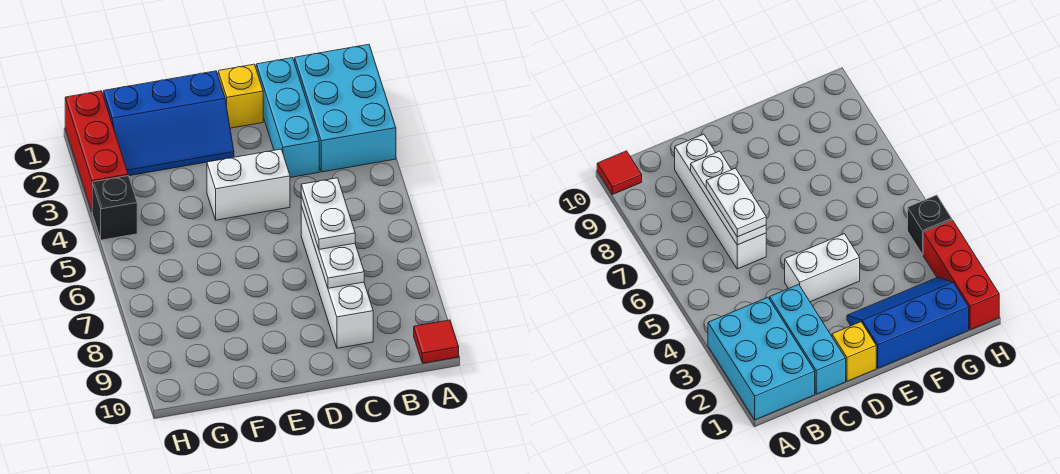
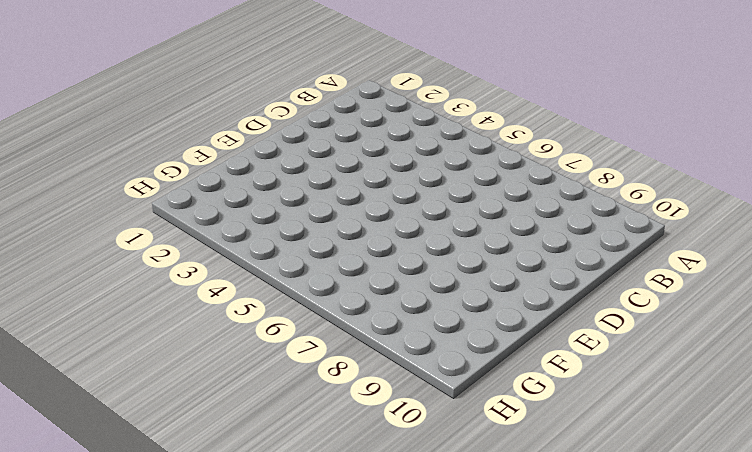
none -> cyan brick A1:B3 level 1
none -> red tile A10 level 1

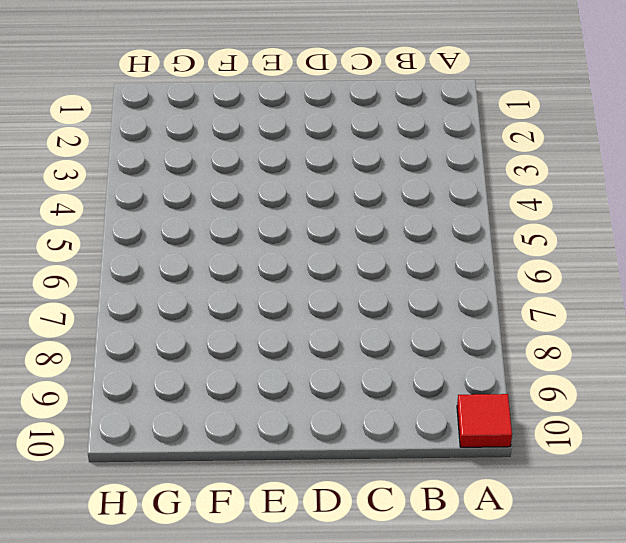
none -> cyan brick A1:B3 level 1
none -> cyan brick C1:C3 level 1

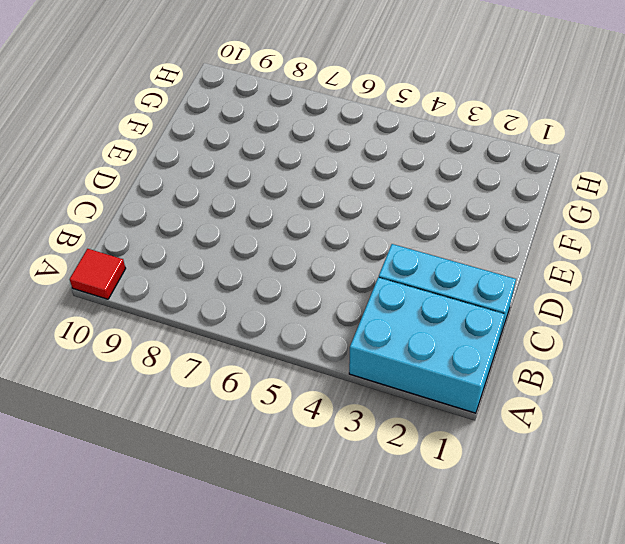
none -> white brick C6:C9 level 1
none -> yellow brick D1 level 1

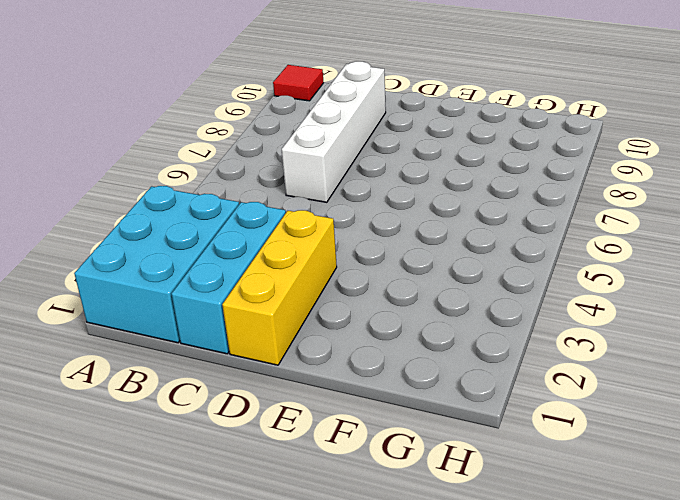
yellow brick D1:D3 level 1 -> yellow brick D1 level 1
none -> white brick D4:E4 level 1
none -> blue slope E1:G2 level 1 top 1

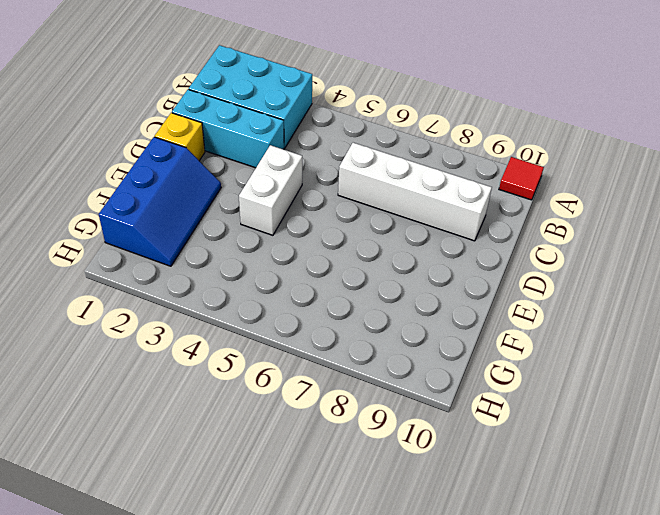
none -> red brick H1:H3 level 1
none -> black brick H4 level 1

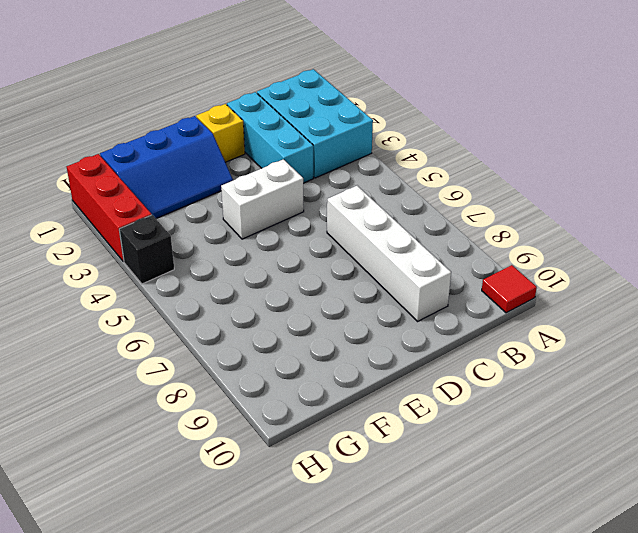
none -> white plate C6:C8 level 2
none -> white plate C6:C7 level 3

